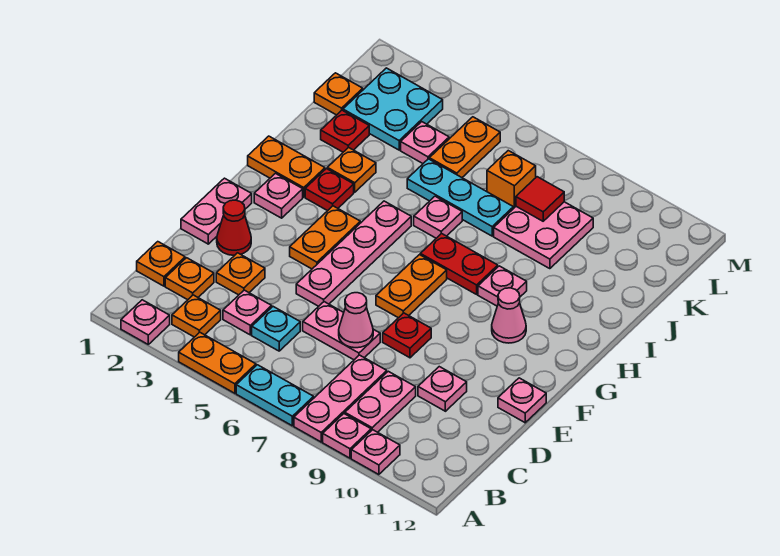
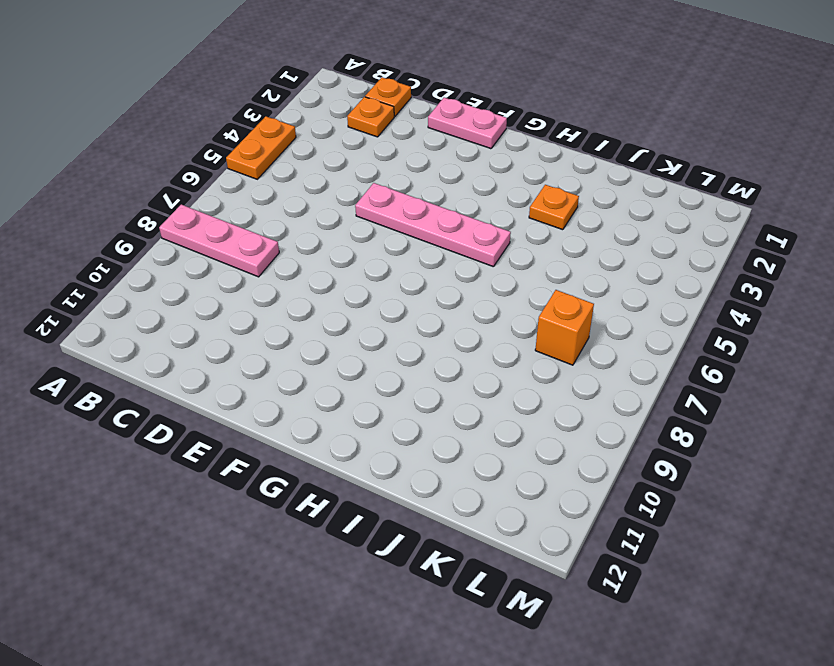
none -> pink plate A2 level 1
none -> cyan plate A6:A7 level 1
none -> pink plate A9 level 1
none -> pink plate A10 level 1

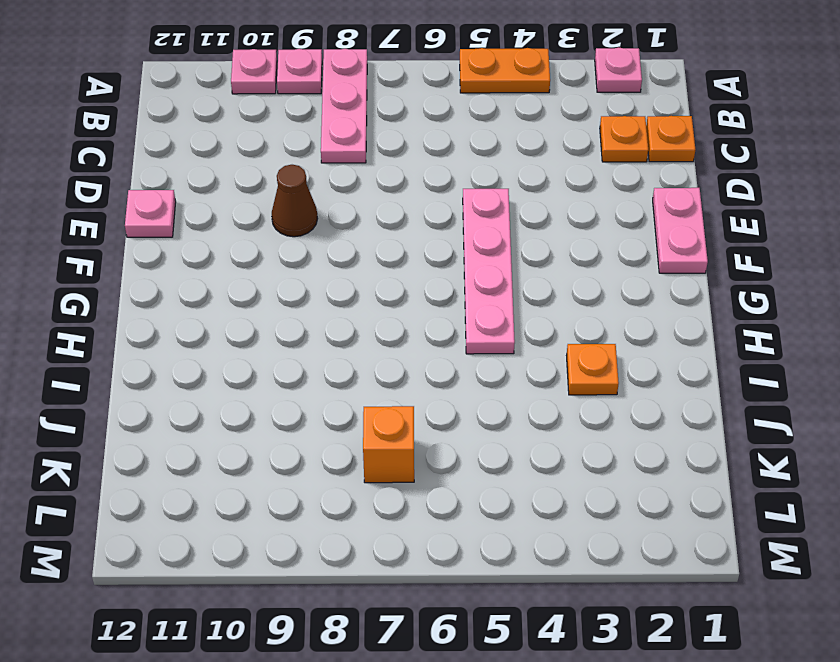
brown cone E9 level 1 -> none
none -> cyan plate A6:A7 level 1
none -> orange plate B3 level 1
none -> pink plate B9:C9 level 1
none -> pink plate C4 level 1

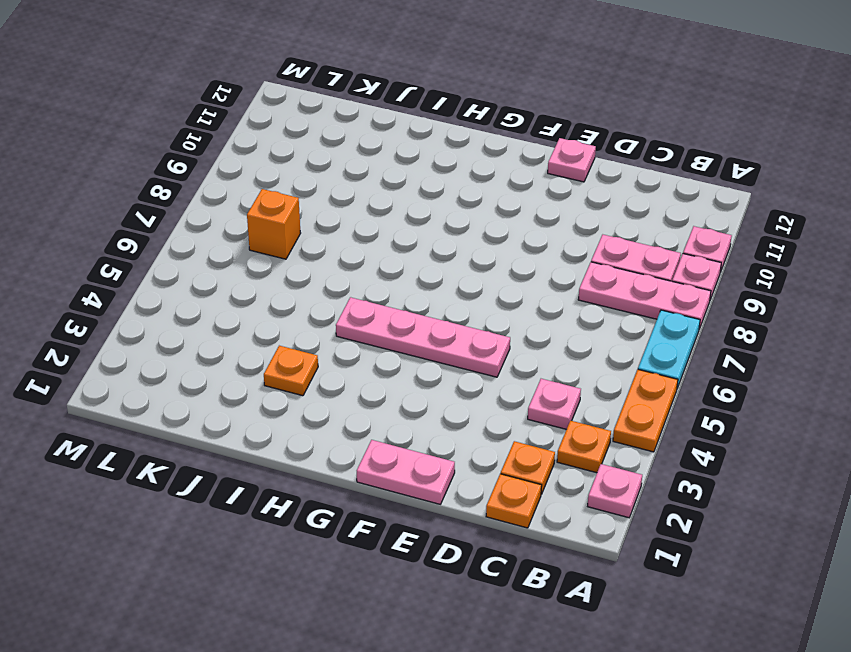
none -> cyan plate C5 level 1
none -> orange plate D3 level 1
none -> pink plate D6:D7 level 1
none -> pink plate D10 level 1

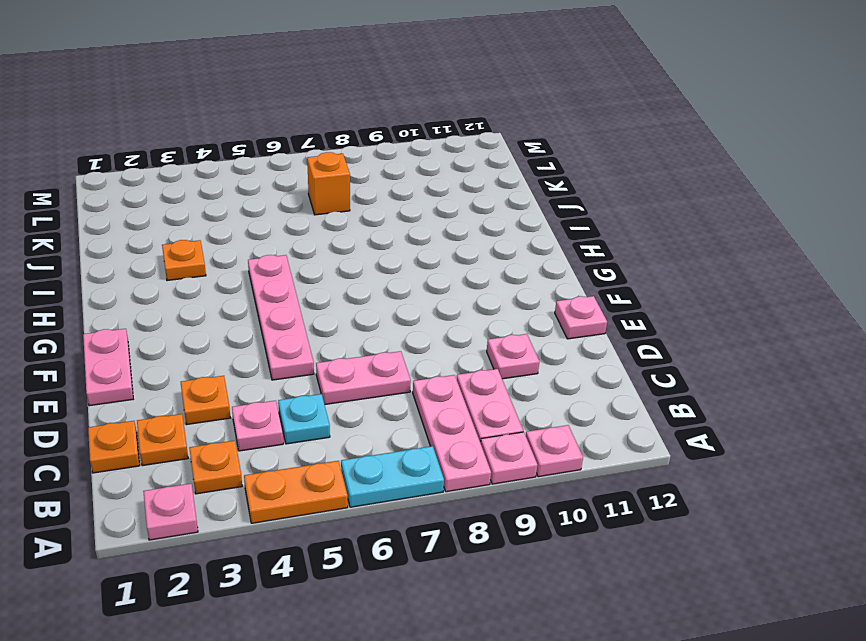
none -> red cone E2 level 1
none -> red plate E8 level 1
none -> orange plate F4:G4 level 1
none -> orange plate F7:G7 level 1

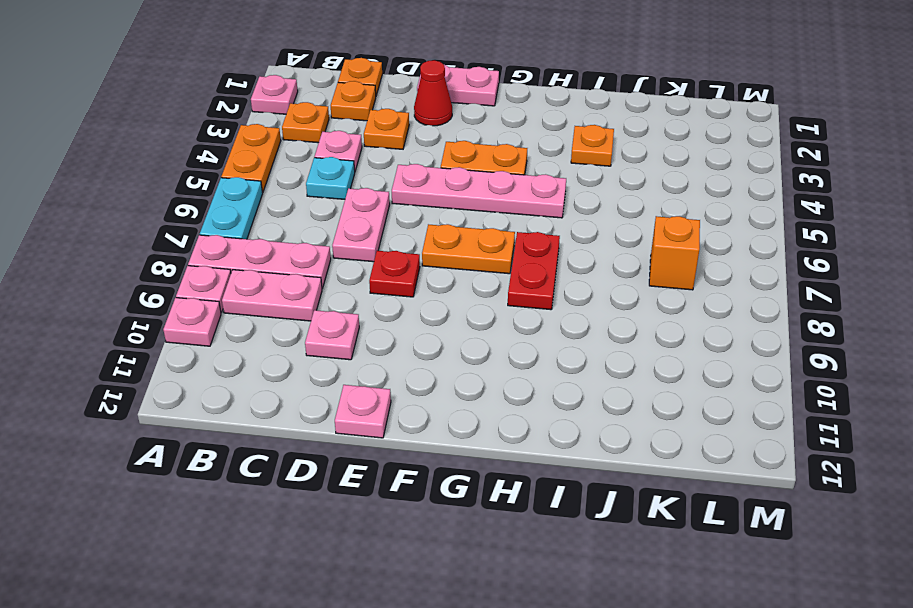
none -> pink plate G2 level 1
none -> pink cone G10 level 1
none -> orange plate H1:H2 level 1
none -> red plate H3 level 1

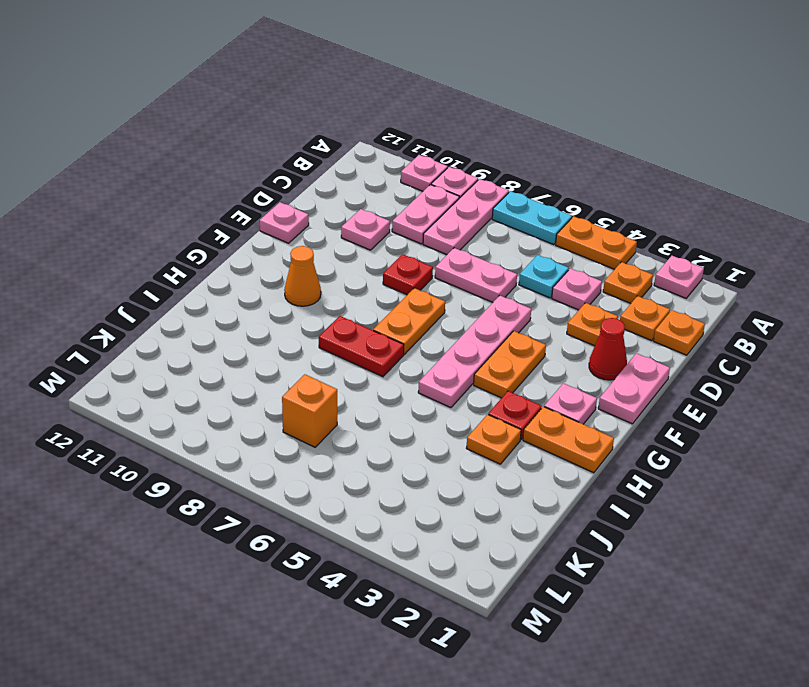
orange cone G10 level 1 -> pink cone G10 level 1
none -> pink plate H9 level 1
none -> pink plate I6 level 1
none -> red plate J2 level 1
none -> cyan plate J5:J7 level 1

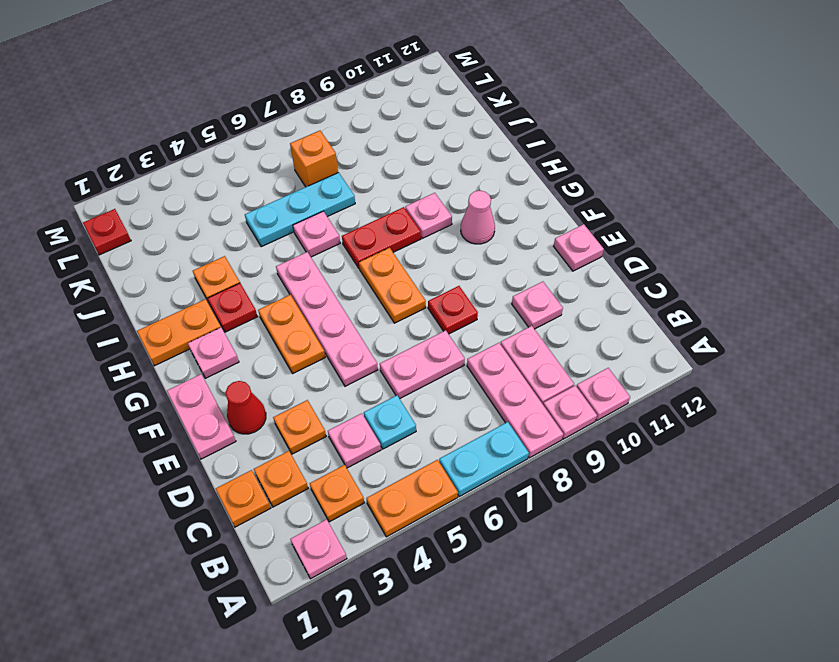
red plate L1 level 1 -> red plate J2 level 1
none -> pink plate J8:K9 level 1
none -> orange plate K1 level 1
none -> cyan plate K2:L3 level 1
none -> pink plate K4 level 1

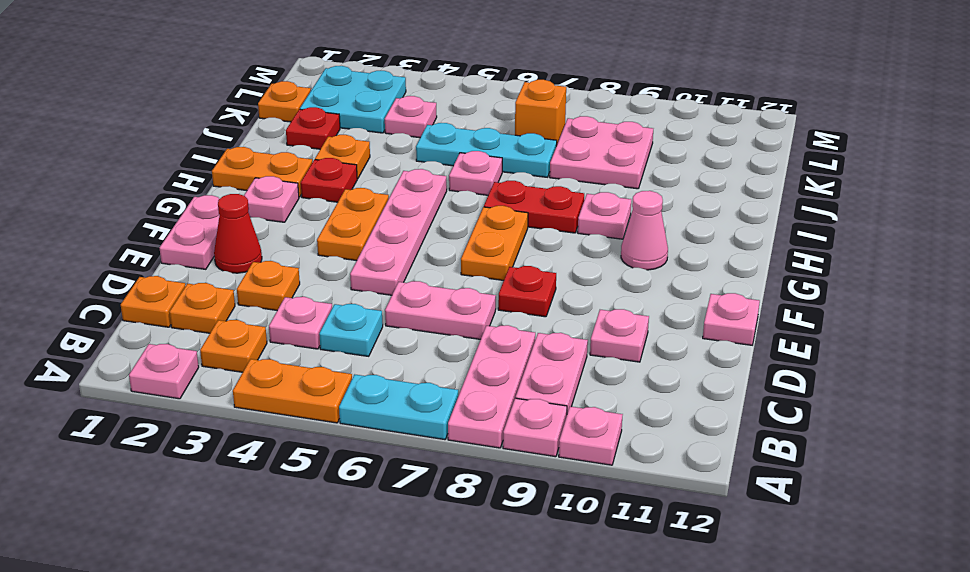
none -> orange plate K5:L5 level 1
none -> pink cone D7 level 2
none -> red tile K8 level 2

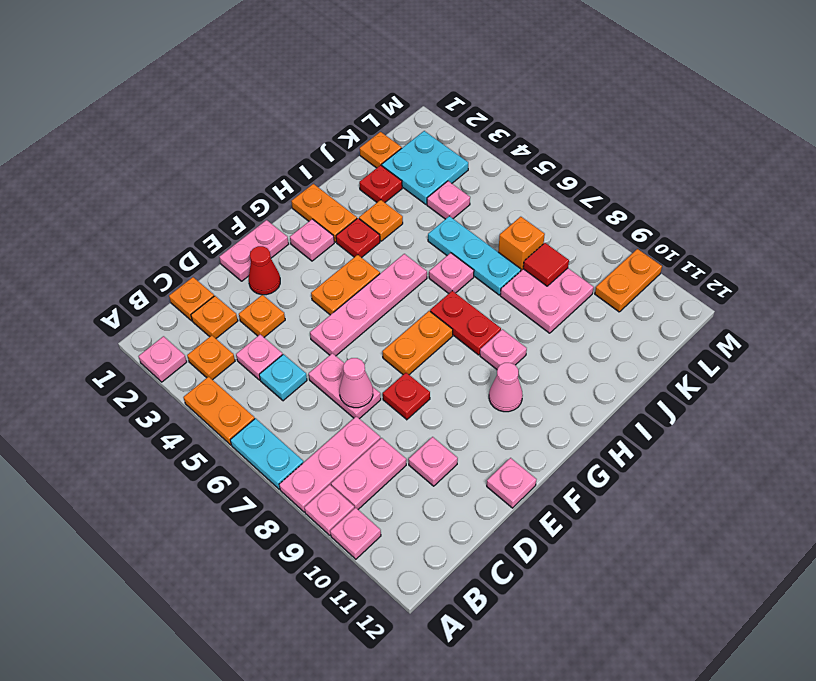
orange plate L10:M10 level 1 -> orange plate K5:L5 level 1

